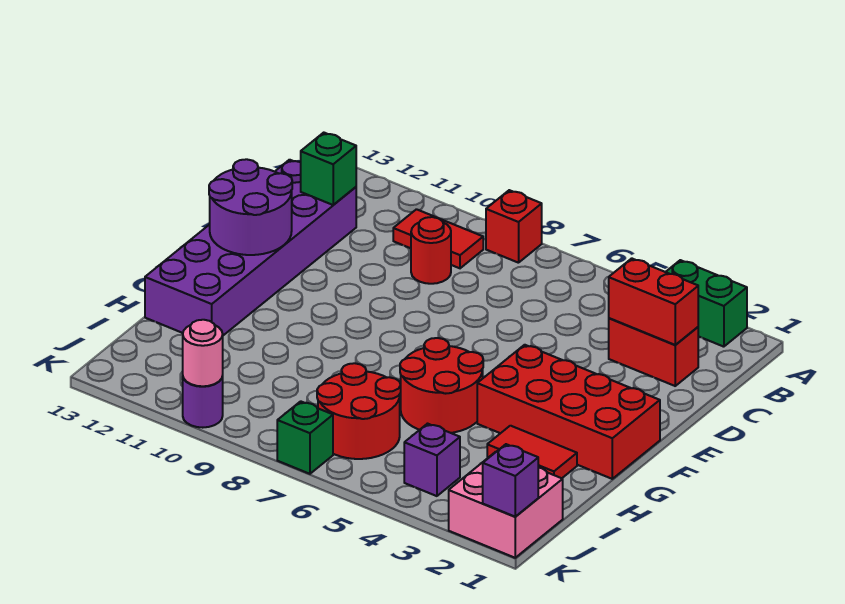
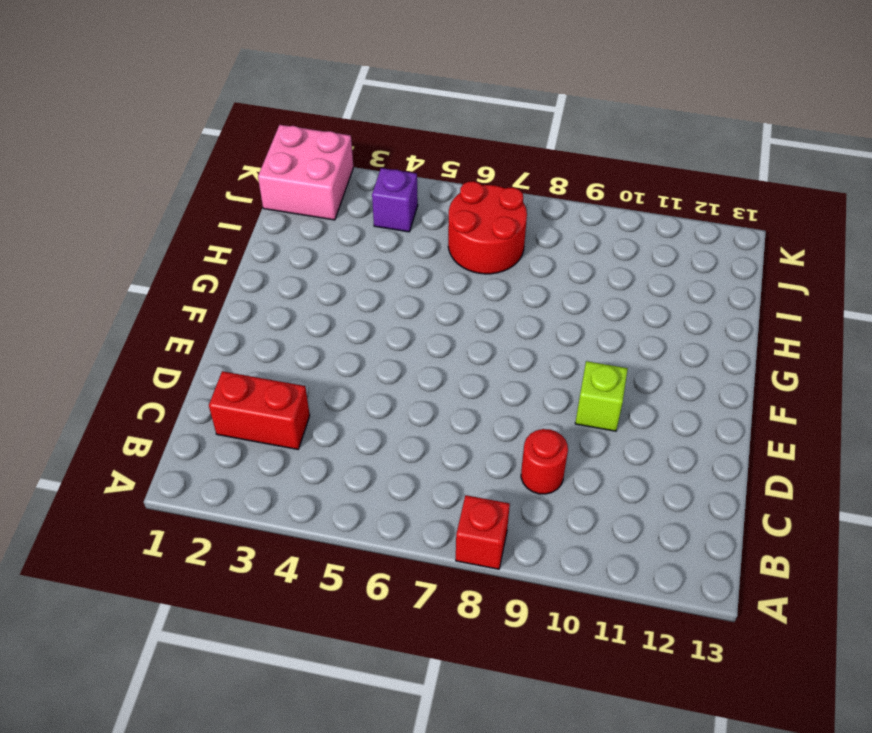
lime brick E10 level 1 -> none
none -> green brick A2:A3 level 1
none -> red tile B9:B10 level 1
none -> purple brick C12:H13 level 1

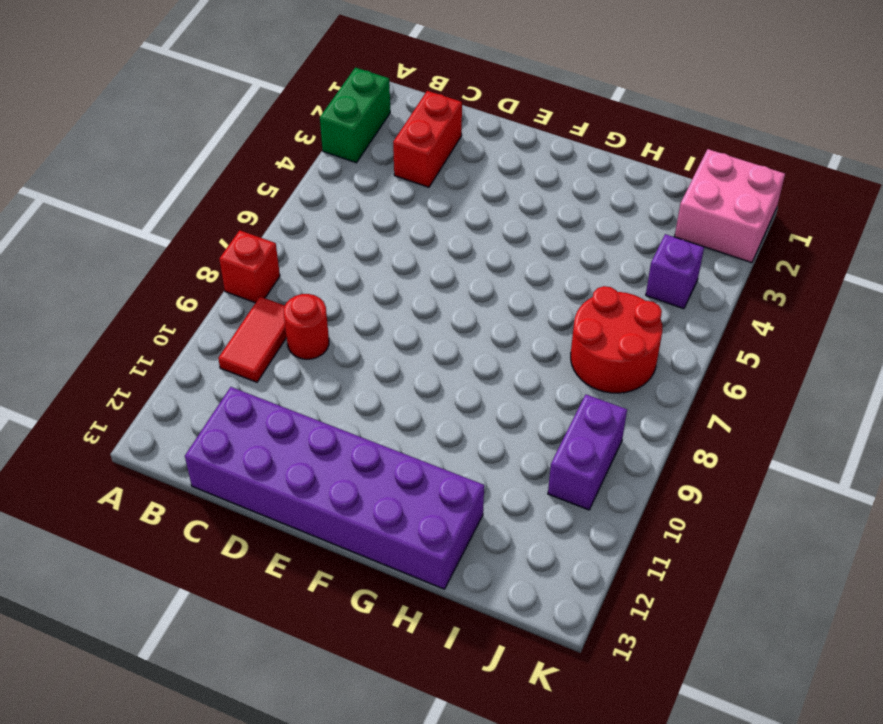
purple brick J9:J10 level 1 -> none
none -> red brick F1:G4 level 1
none -> red round brick G5:H6 level 1
none -> red tile H2:H3 level 1

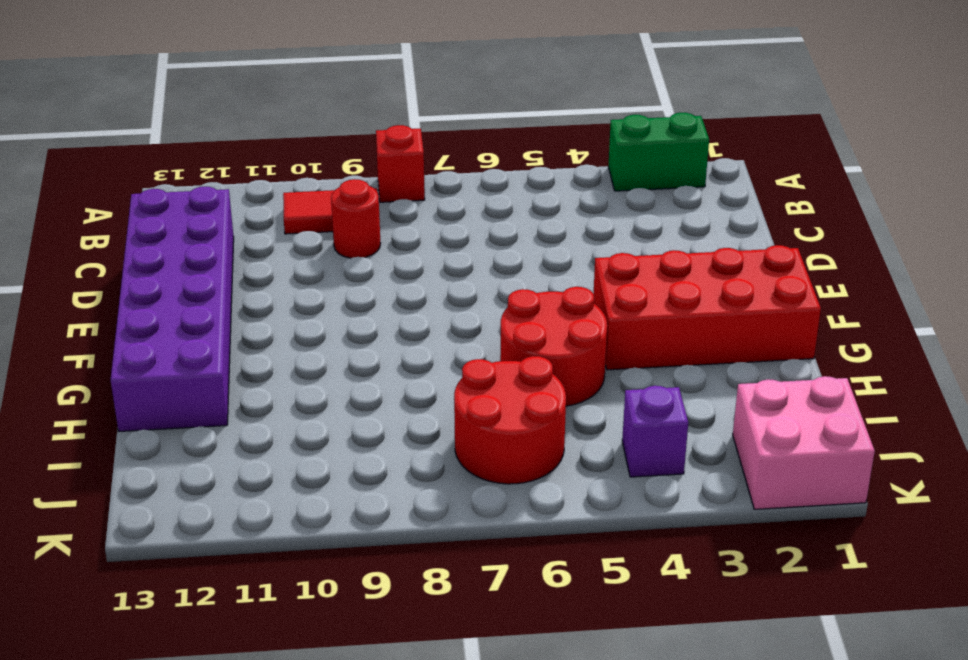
none -> red brick C2:C3 level 1
none -> red tile H2:H3 level 1
none -> green brick K7 level 1

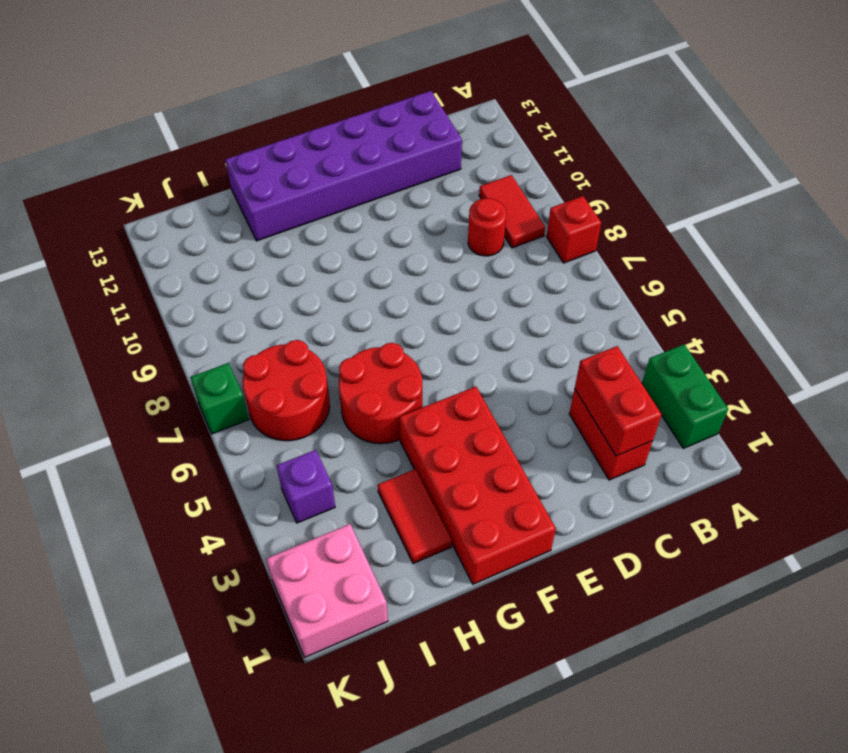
none -> purple round brick K10 level 1
none -> green brick C12 level 2
none -> purple round brick E12:F13 level 2

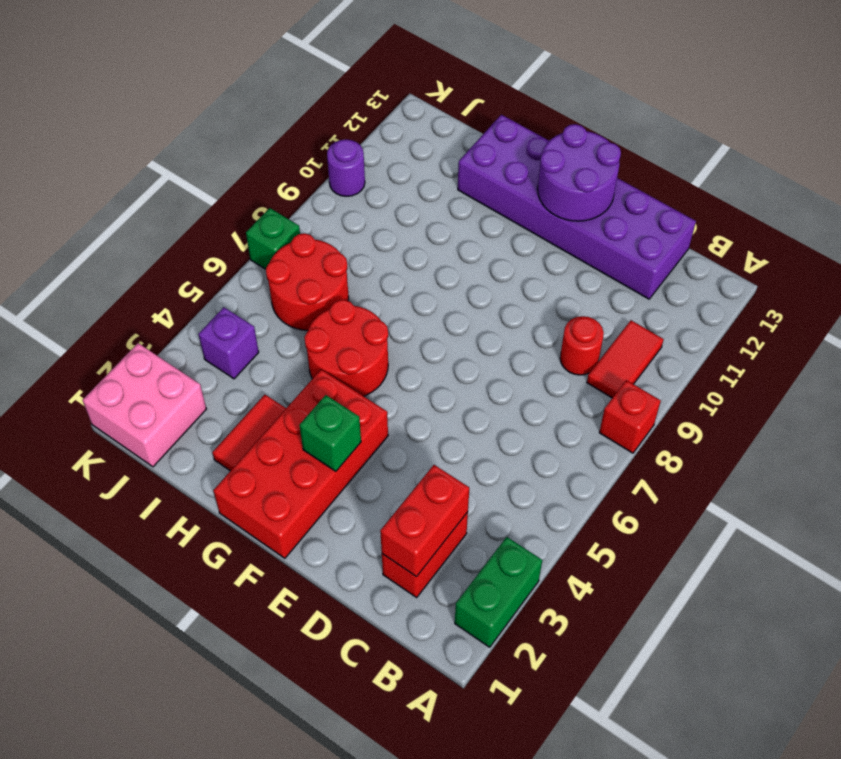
green brick F3 level 2 -> green brick C12 level 2
none -> purple brick K1 level 2
none -> pink round brick K10 level 2

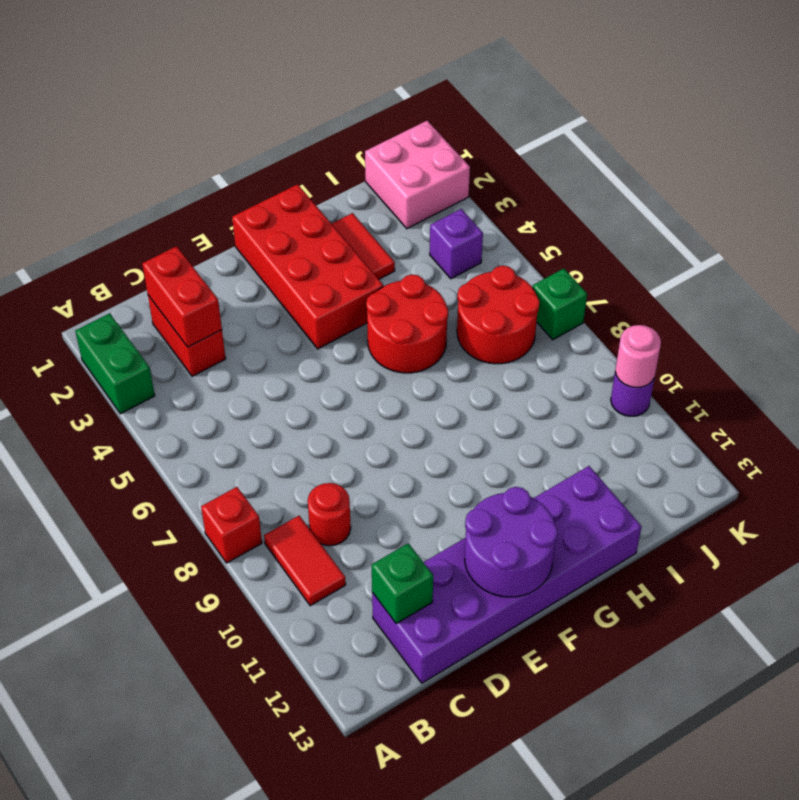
none -> purple brick K1 level 2

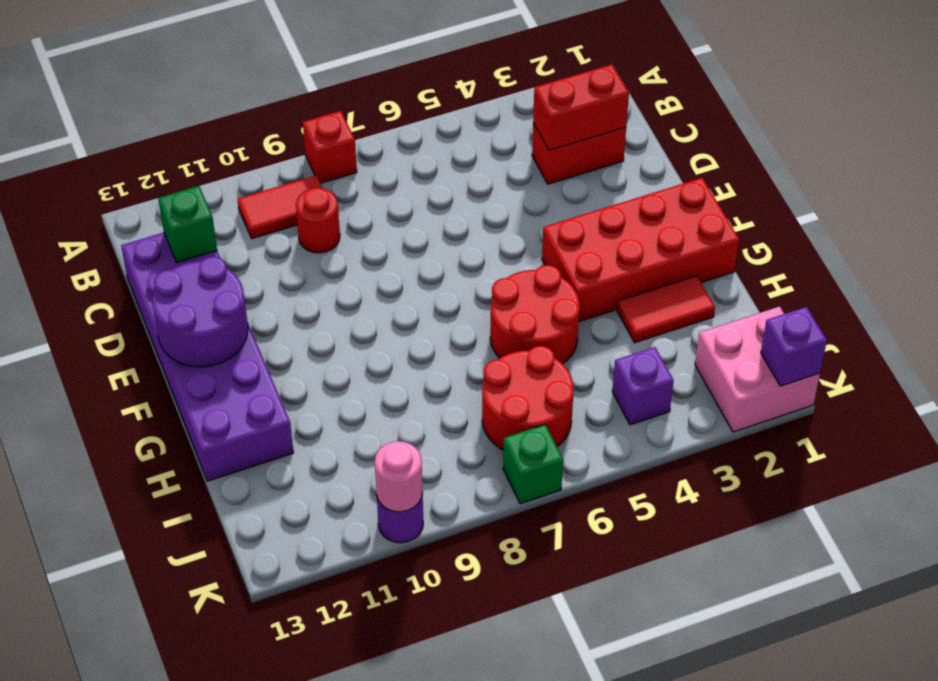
none -> green brick A2:A3 level 1

